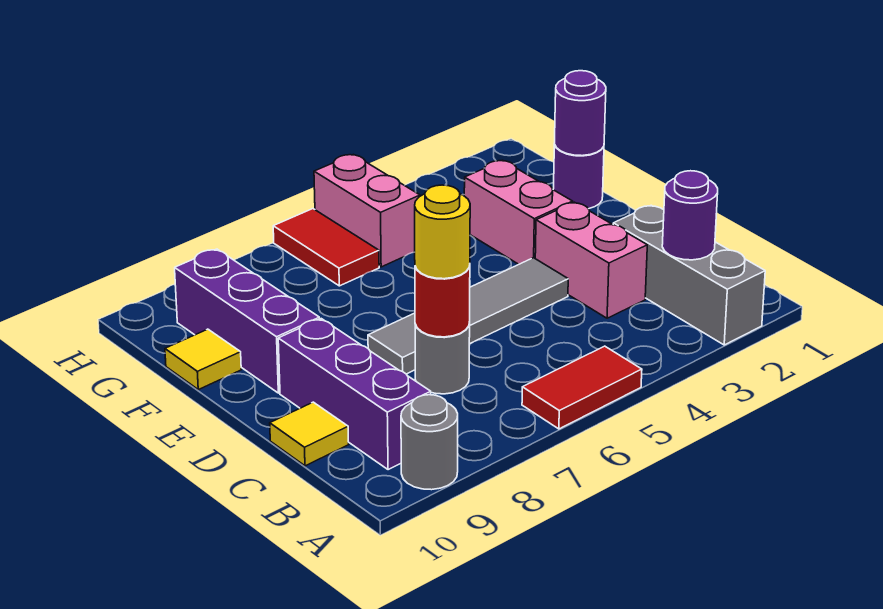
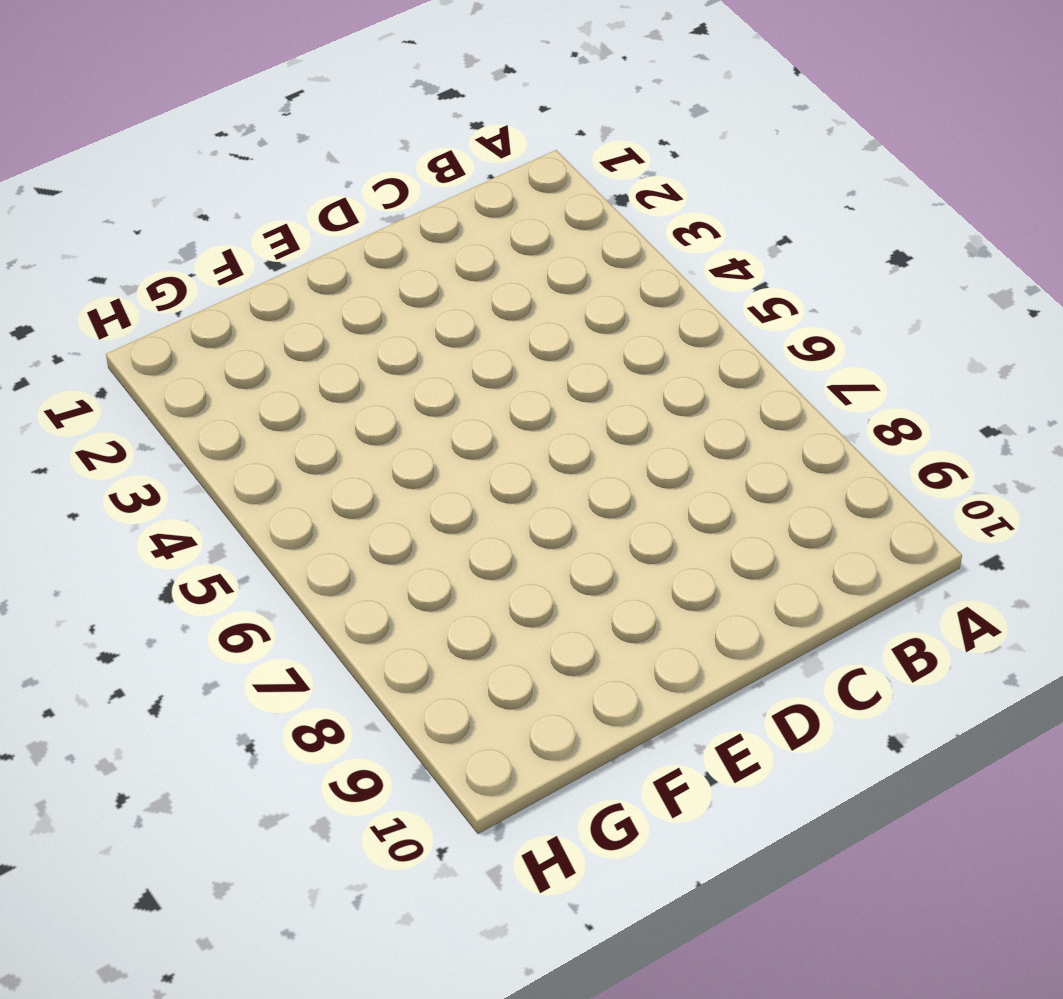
none -> grey brick A2:C2 level 1
none -> red tile A5:A6 level 1
none -> grey round brick A9 level 1

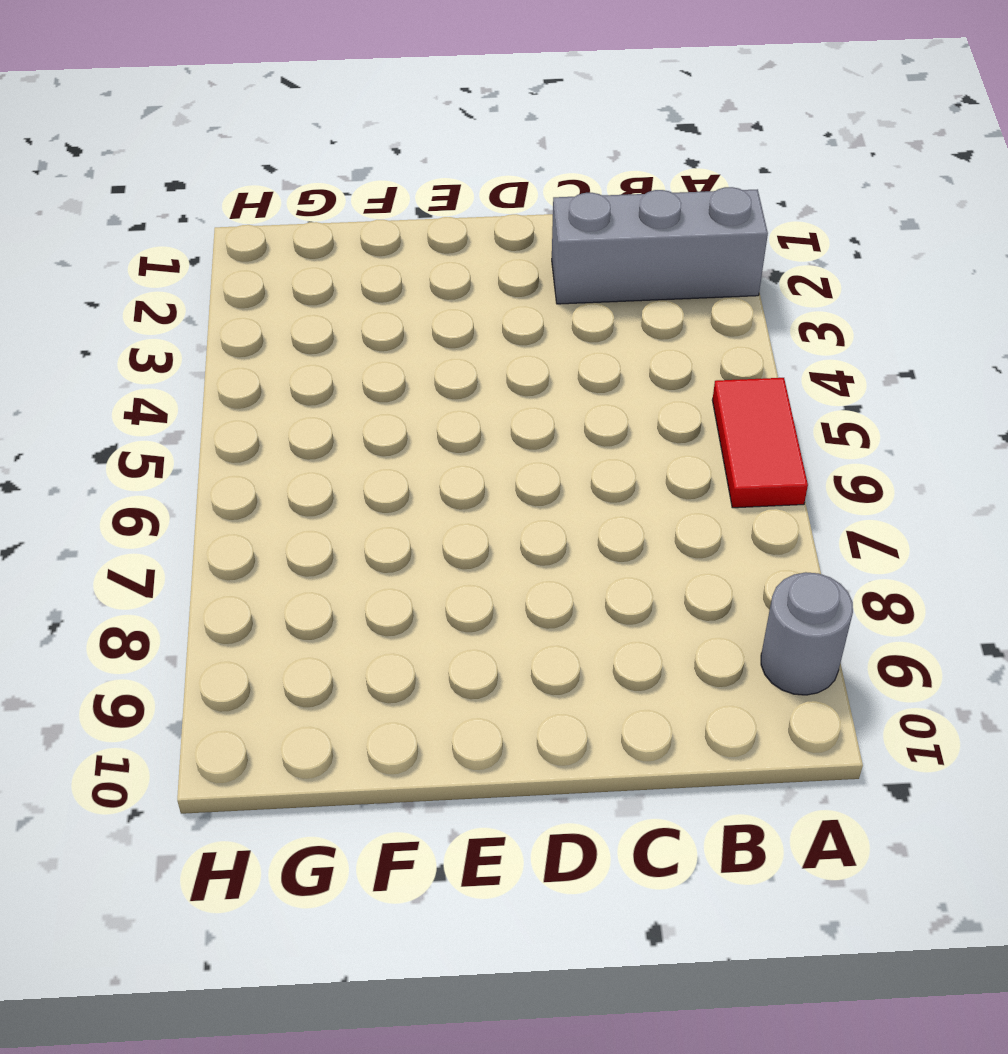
none -> purple brick B9:D9 level 1
none -> pink brick C3:D3 level 1
none -> grey round brick C7 level 1

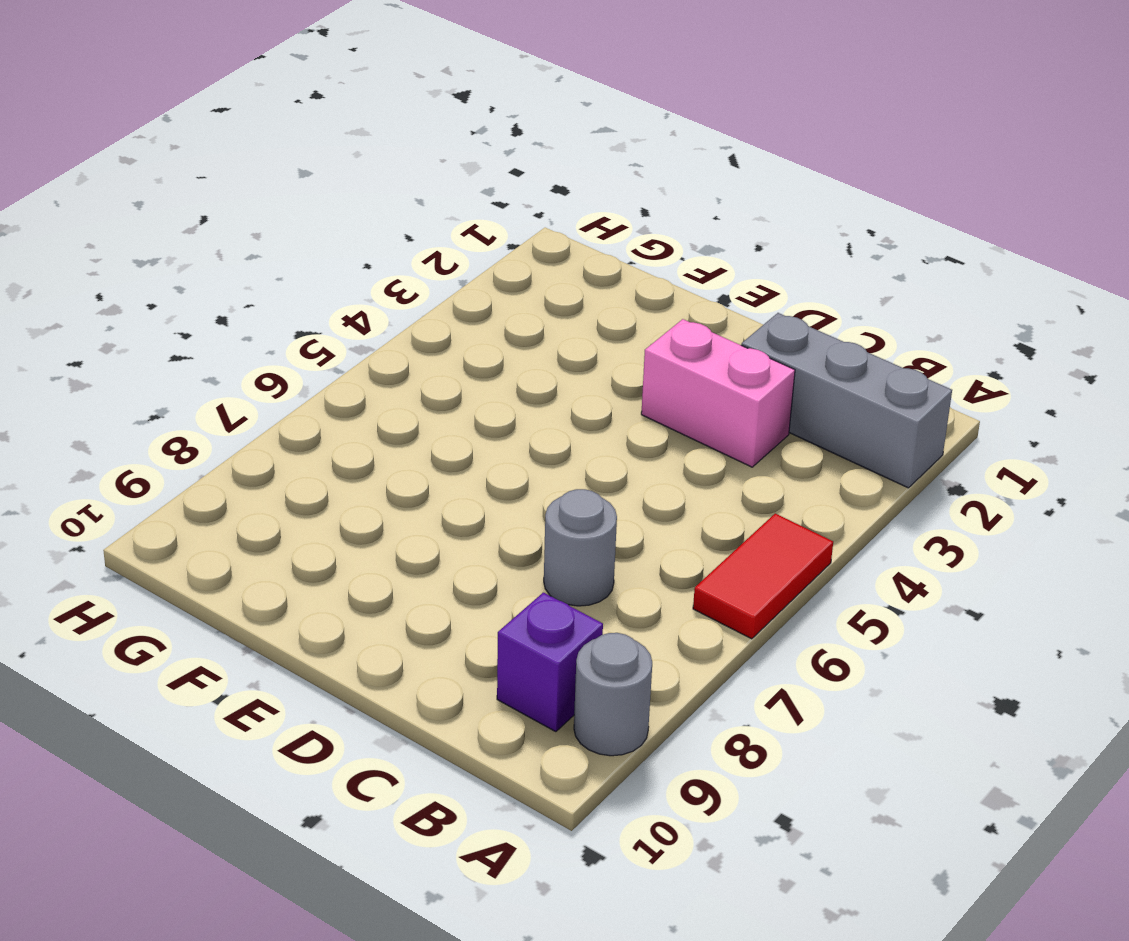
purple brick B9 level 1 -> purple brick B9:D9 level 1
none -> yellow tile C10 level 1
none -> grey tile D4:D7 level 1
none -> pink brick E3:F3 level 1

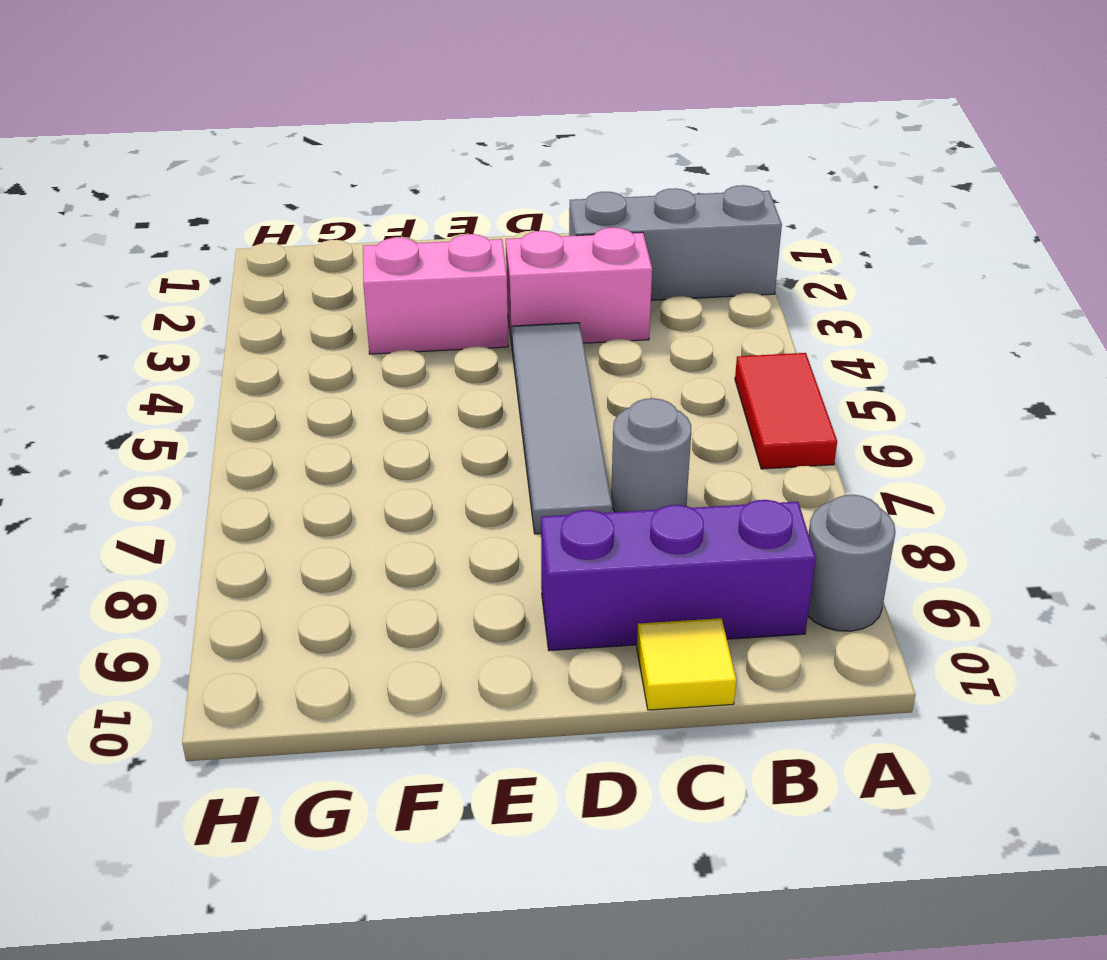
none -> purple brick E9:G9 level 1
none -> purple round brick F1 level 1
none -> yellow tile F10 level 1

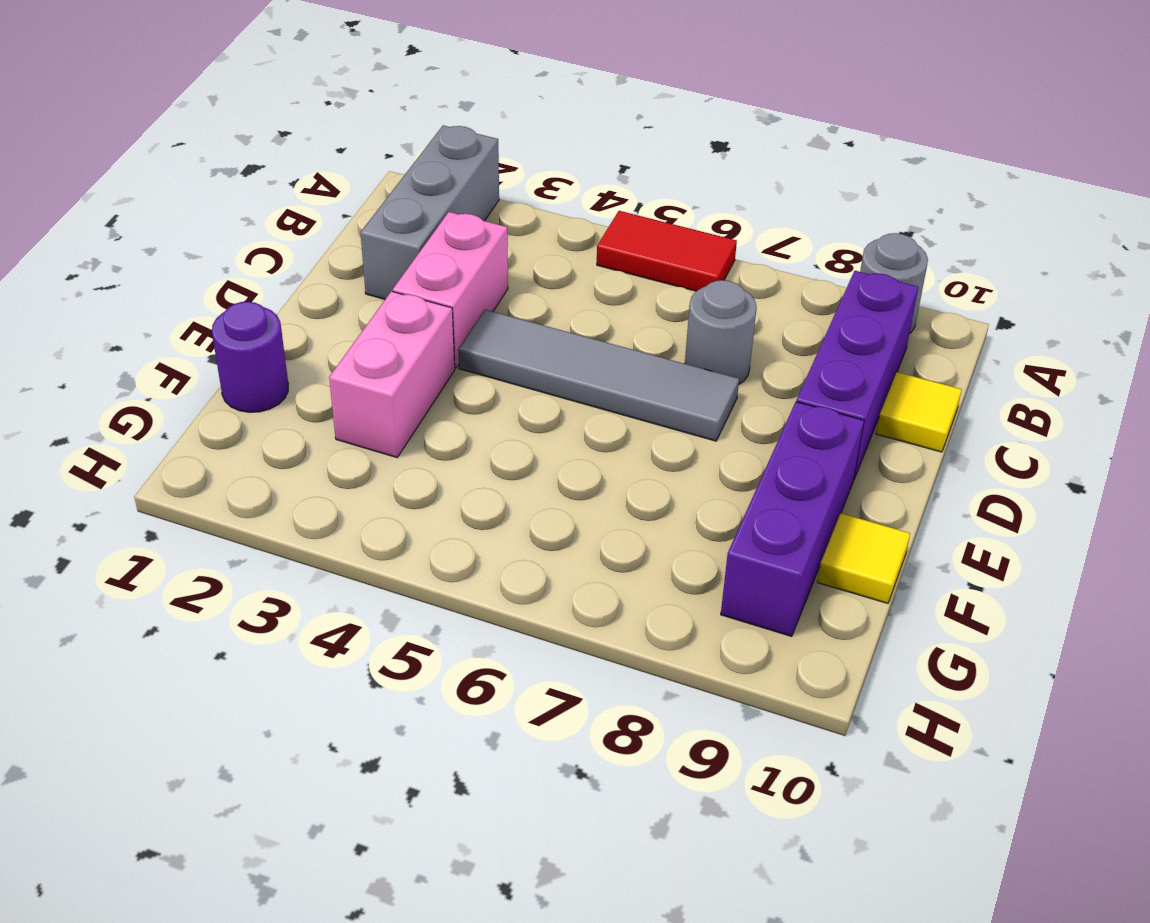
none -> pink brick G5:H5 level 1
none -> red tile G6:H6 level 1
none -> purple round brick B2 level 2

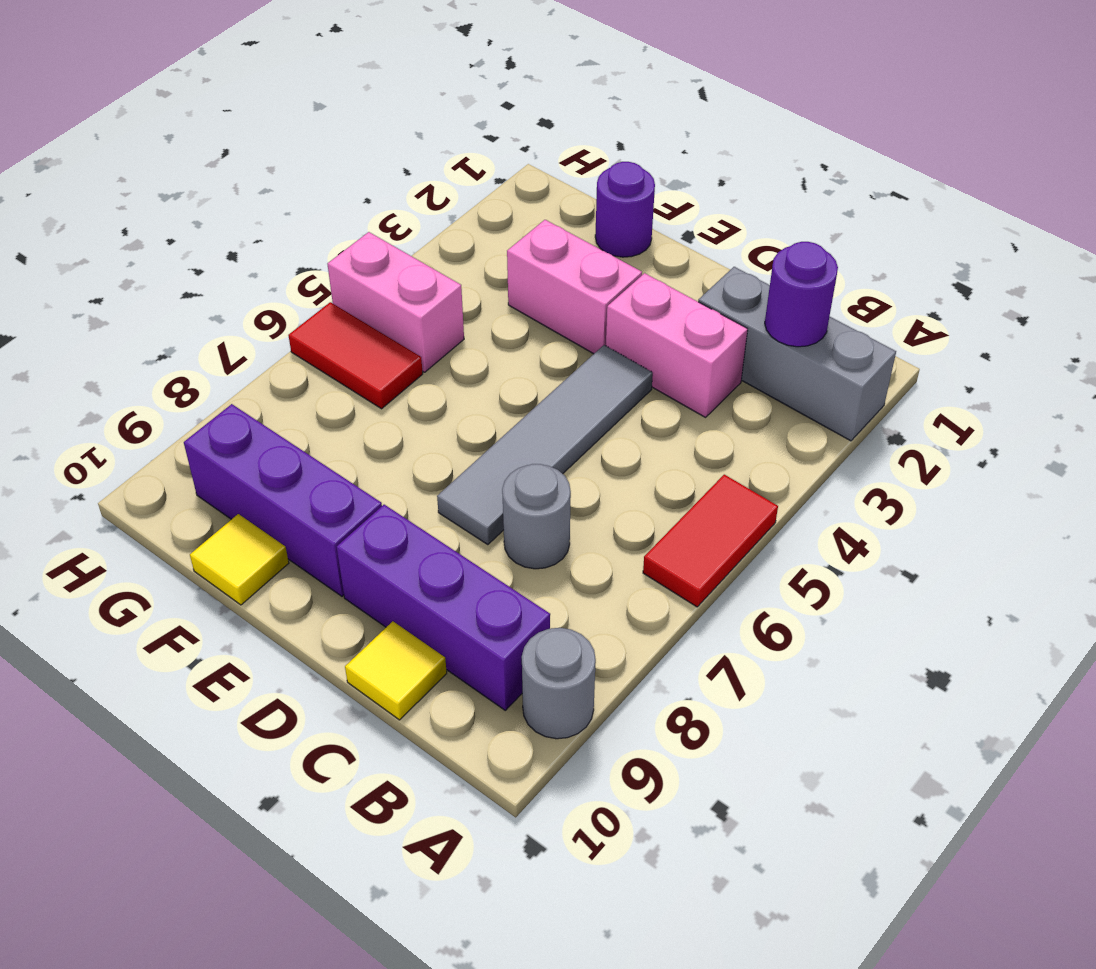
none -> red round brick C7 level 2
none -> purple round brick F1 level 2
none -> yellow round brick C7 level 3

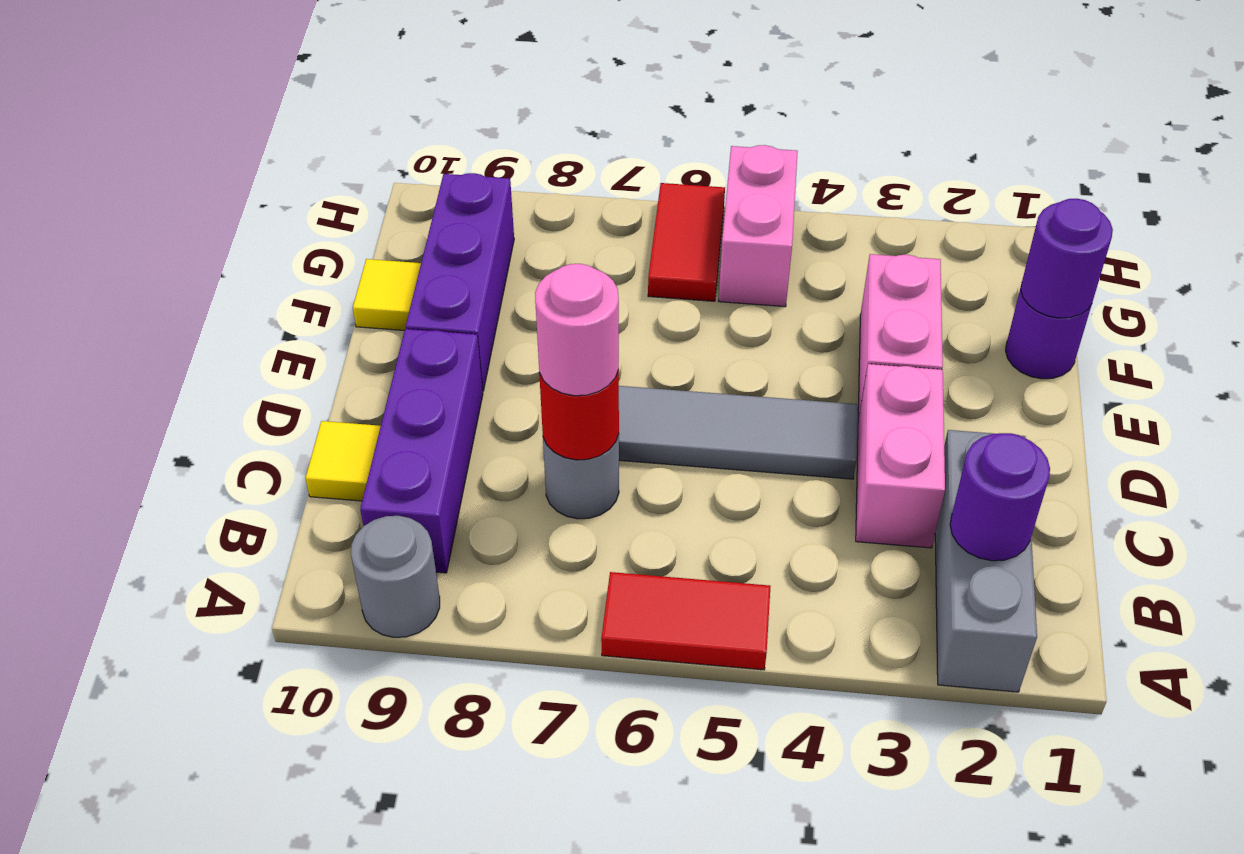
pink round brick C7 level 3 -> yellow round brick C7 level 3

